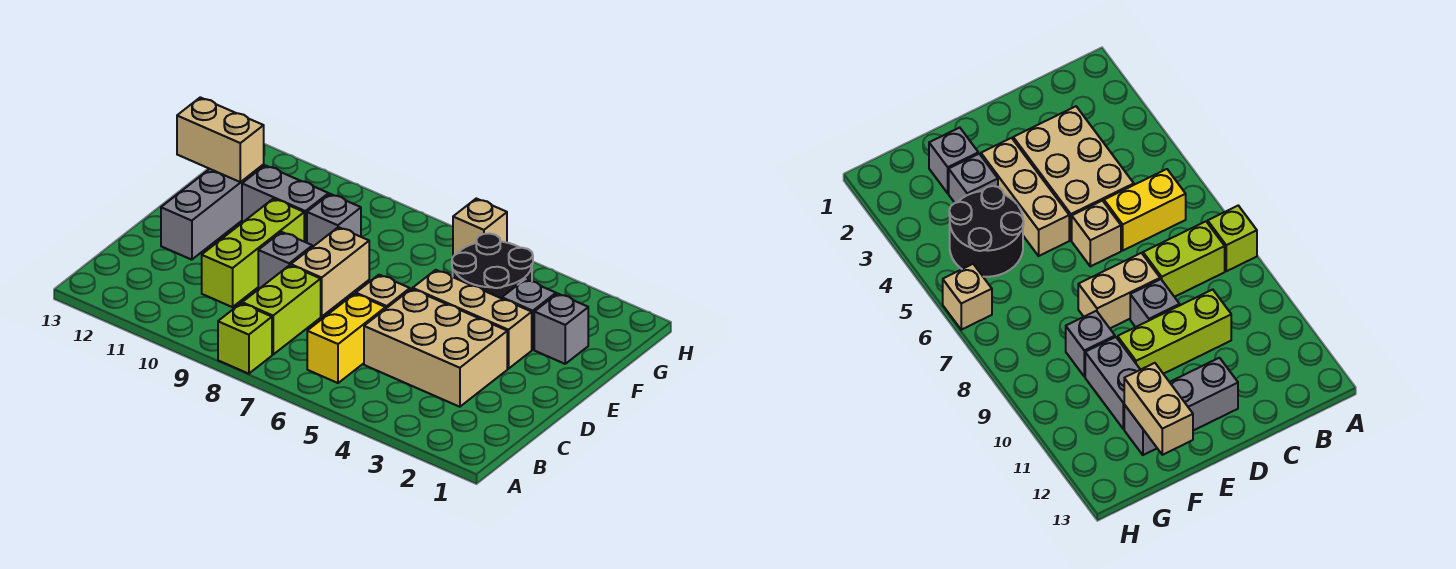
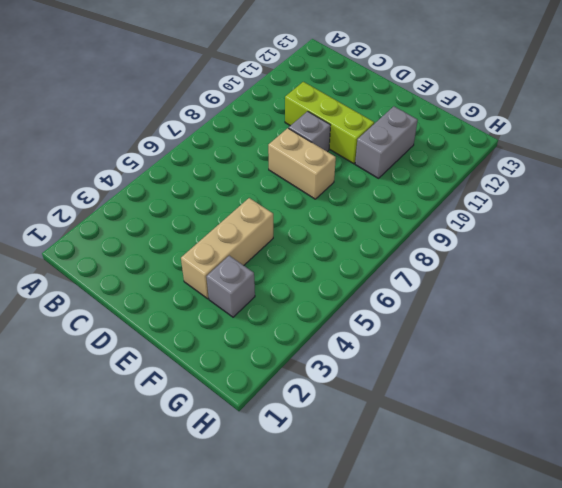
none -> lime brick A8 level 1
none -> yellow brick B6:C6 level 1
none -> lime brick B8:C8 level 1

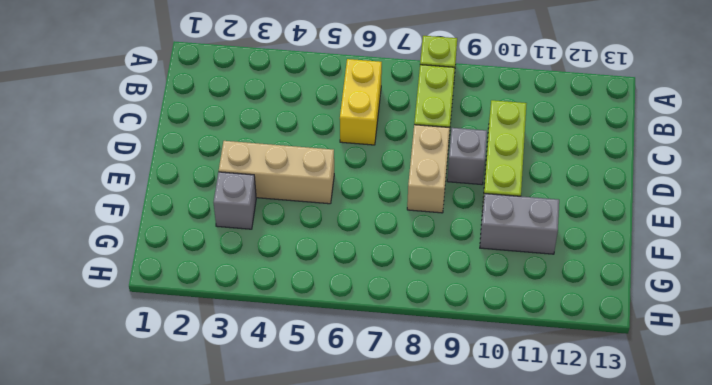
none -> tan brick C3:D5 level 1
none -> tan brick D6 level 1
none -> grey brick D12:F12 level 1

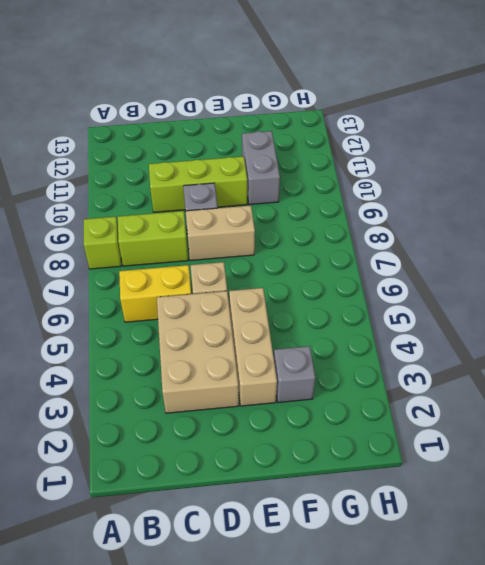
none -> grey brick D12:F12 level 1
none -> grey brick F2 level 1
none -> black round brick F4:G5 level 1

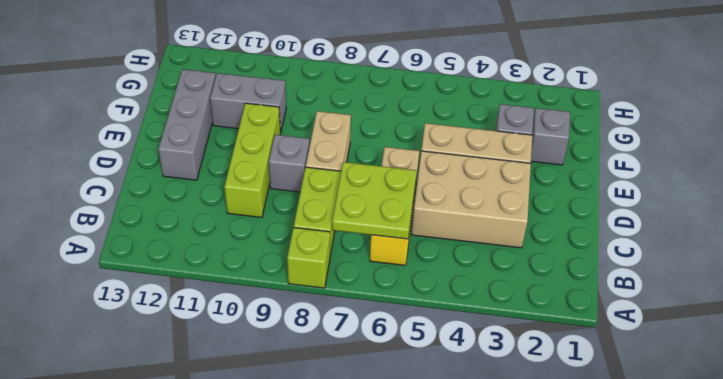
lime plate B6:C7 level 2 -> none
none -> black round brick F4:G5 level 1
none -> grey brick F9 level 1
none -> tan brick H6 level 1

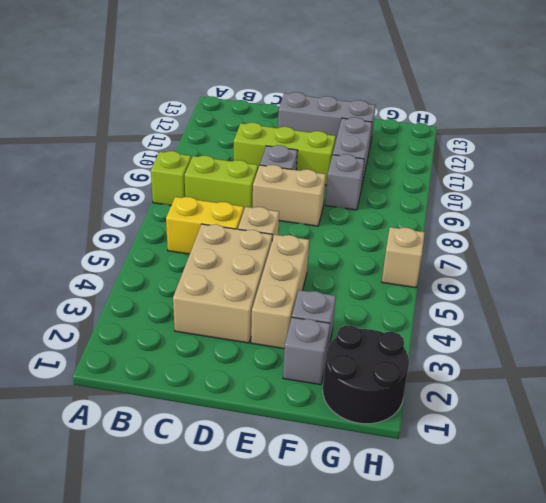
black round brick G1:H2 level 1 -> black round brick F4:G5 level 1
none -> tan brick F12:F13 level 2

